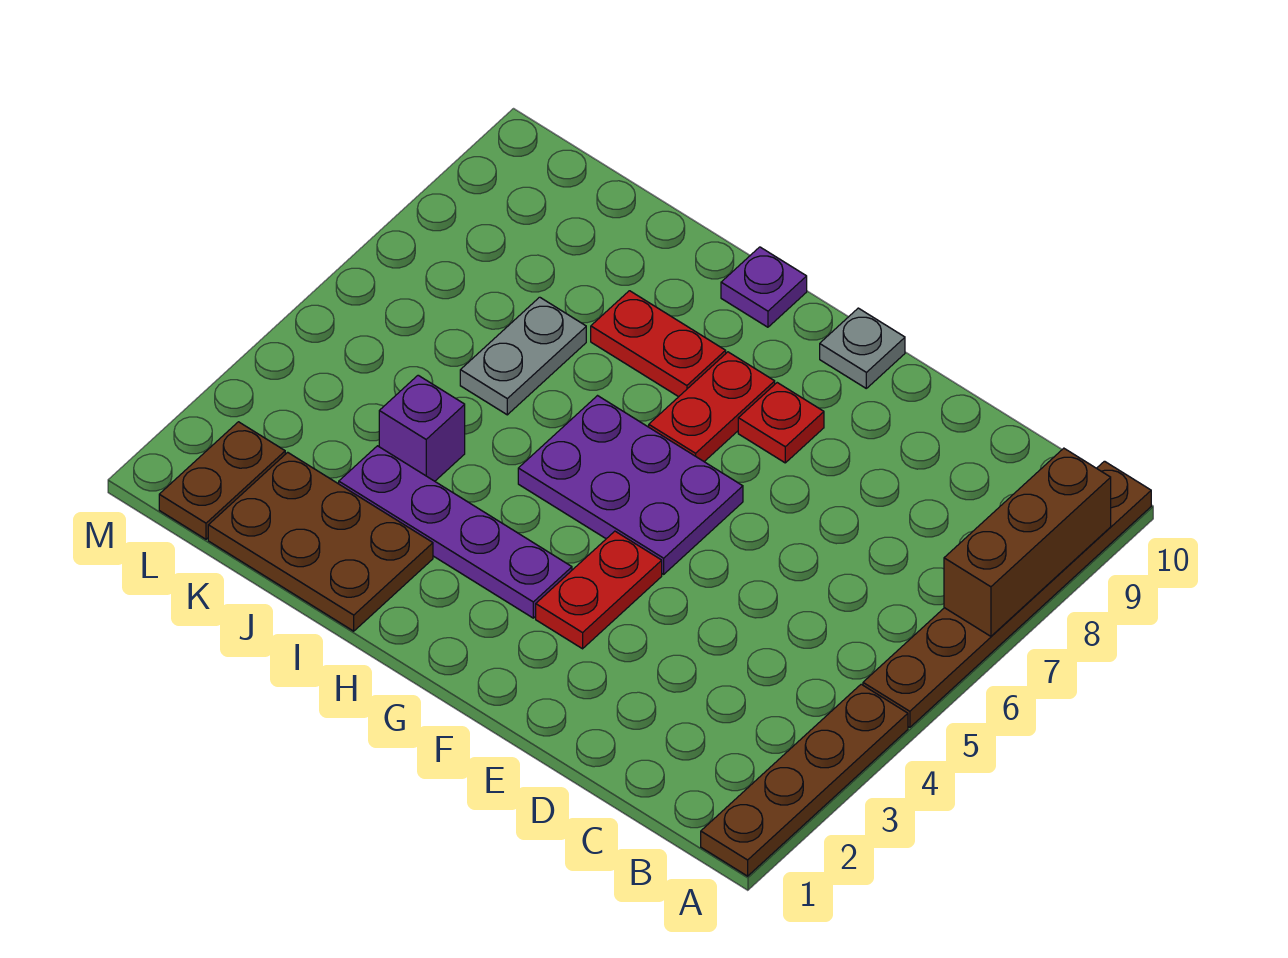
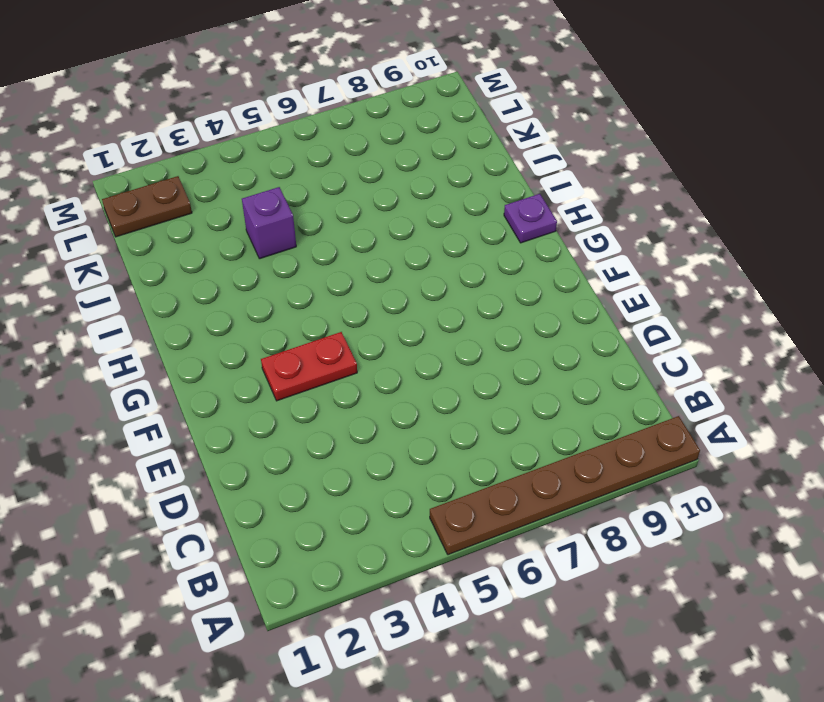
none -> brown plate A1:A4 level 1
none -> purple plate F5:H6 level 1
none -> red plate F8 level 1

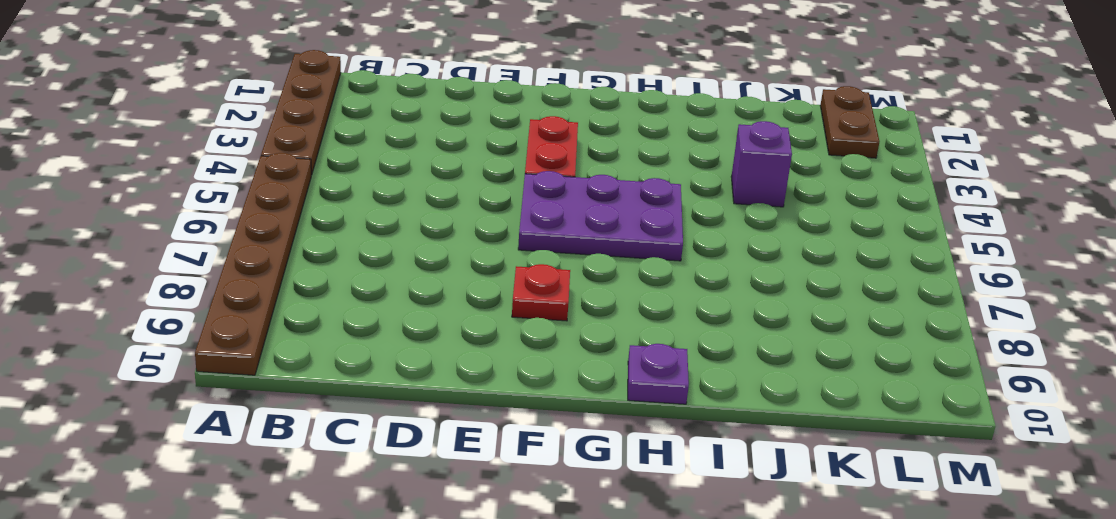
none -> grey plate F10 level 1
none -> purple plate G3:J3 level 1
none -> red plate G7:G8 level 1

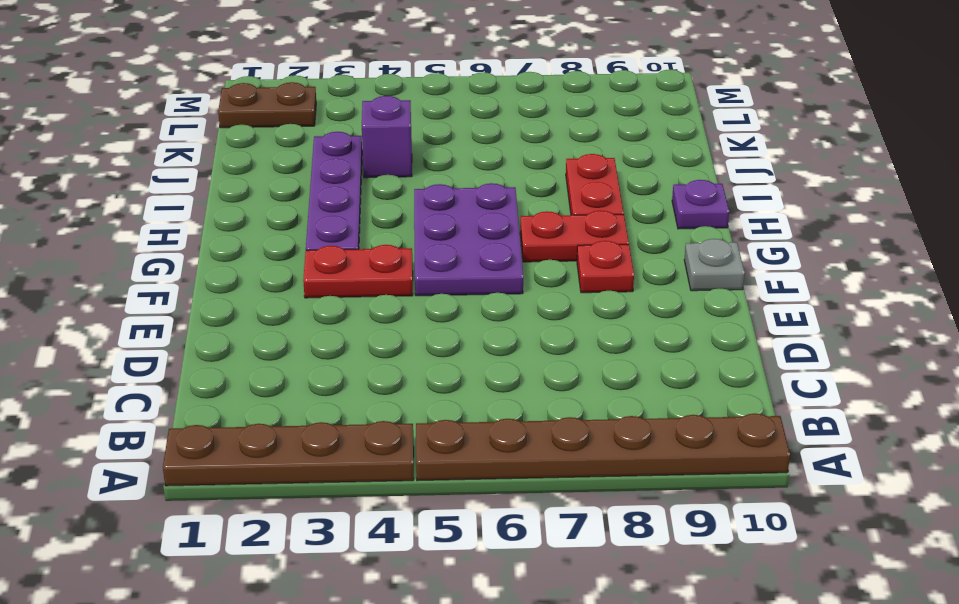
none -> brown plate I1:K2 level 1
none -> grey plate J6:J7 level 1
none -> brown brick A7:A9 level 2

